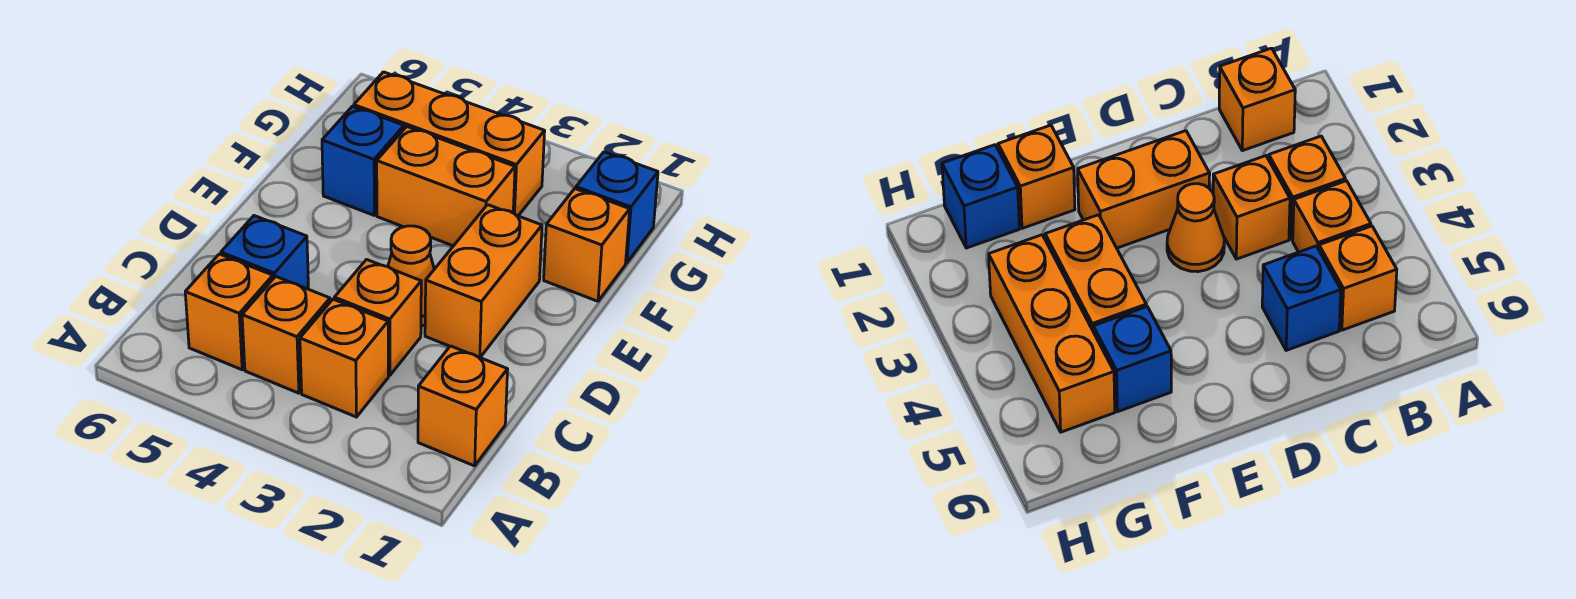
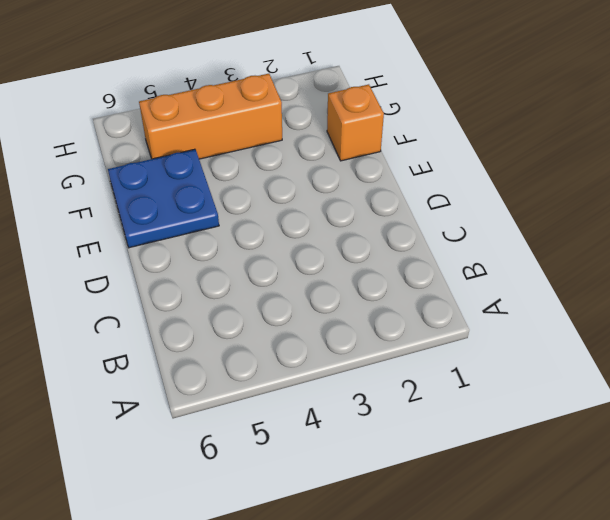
blue plate E5:F6 level 1 -> blue brick F5 level 1
none -> orange brick B1 level 1
none -> orange brick B3 level 1
none -> orange brick B4 level 1

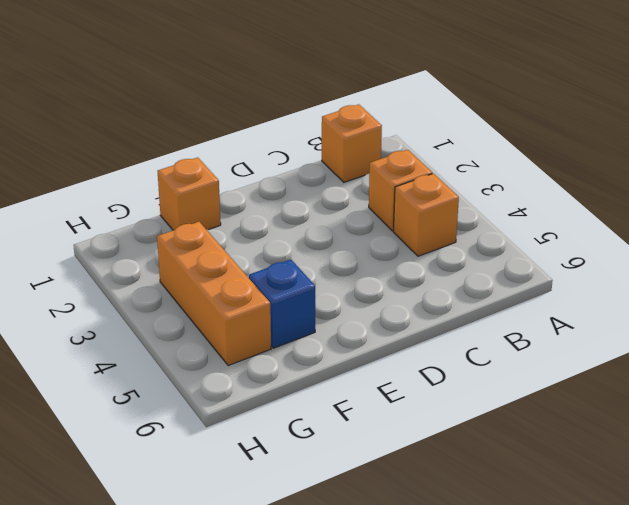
none -> orange brick B5 level 1
none -> orange brick C3 level 1
none -> blue brick C5 level 1

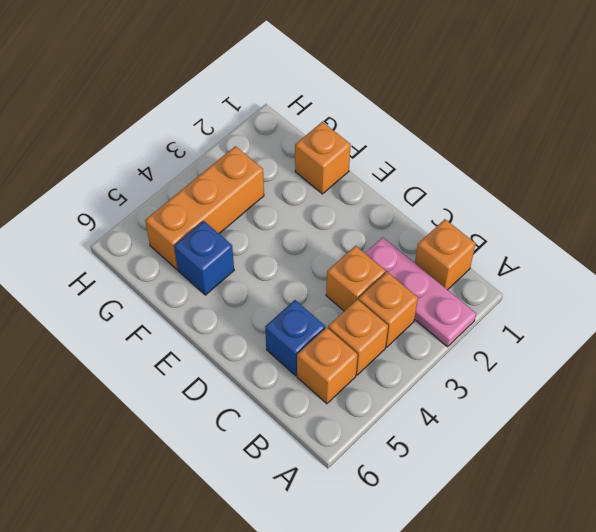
pink plate A2:C2 level 1 -> none
none -> orange brick D2:E2 level 1
none -> orange cone D3 level 1
none -> orange brick F3:F4 level 1

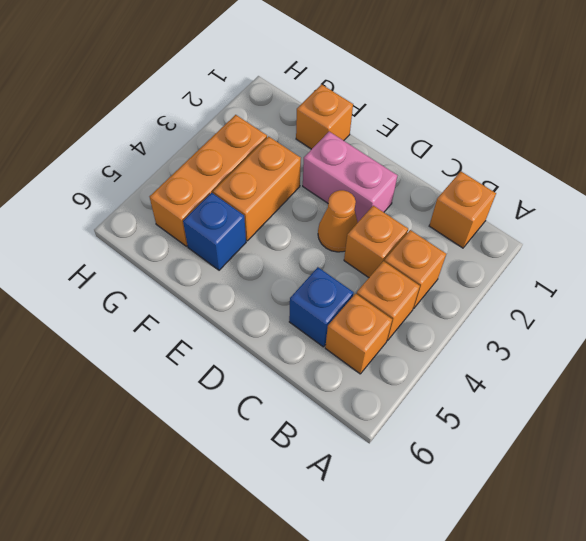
pink brick D2:E2 level 1 -> orange brick D2:E2 level 1
none -> blue brick G1 level 1

